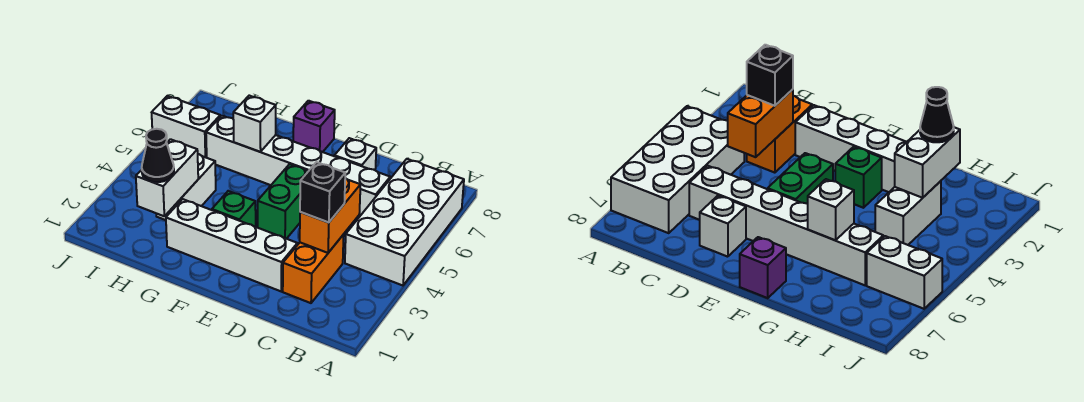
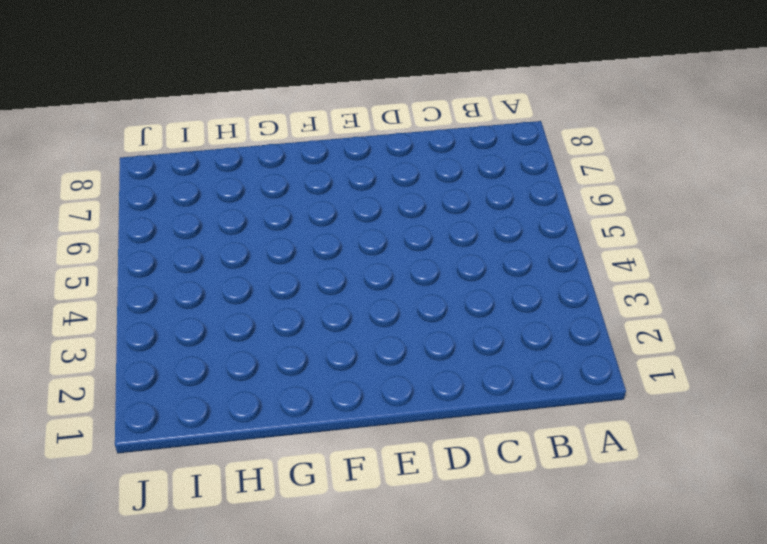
none -> white brick A4:B7 level 1
none -> orange brick C2:C3 level 1
none -> white brick C6:H6 level 1

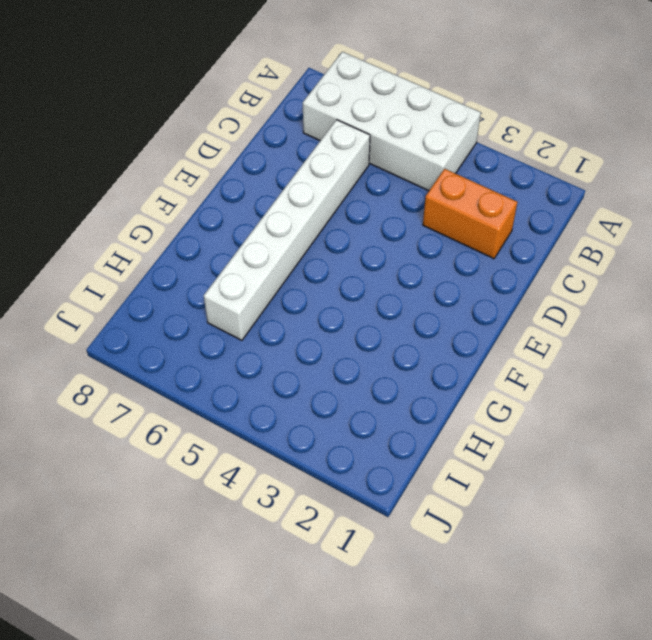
none -> white brick D2:G2 level 1
none -> white brick D7 level 1
none -> green brick E4:E5 level 1

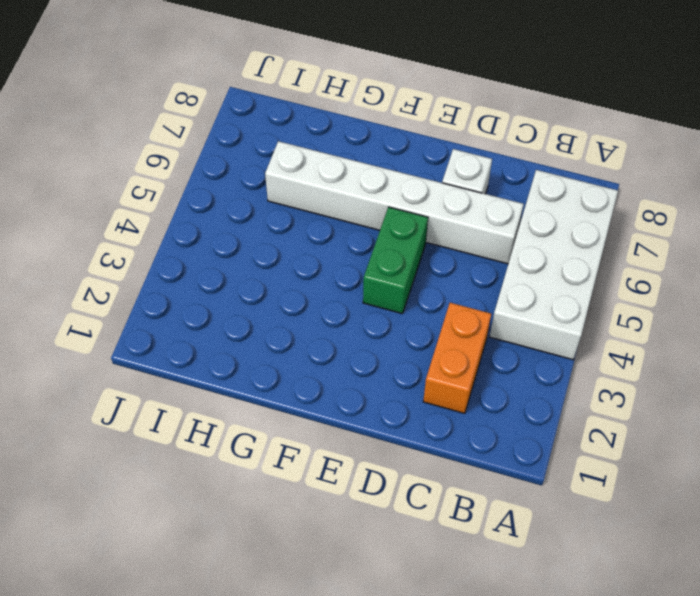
none -> white brick D2:G2 level 1
none -> green brick F3 level 1
none -> purple brick F8 level 1

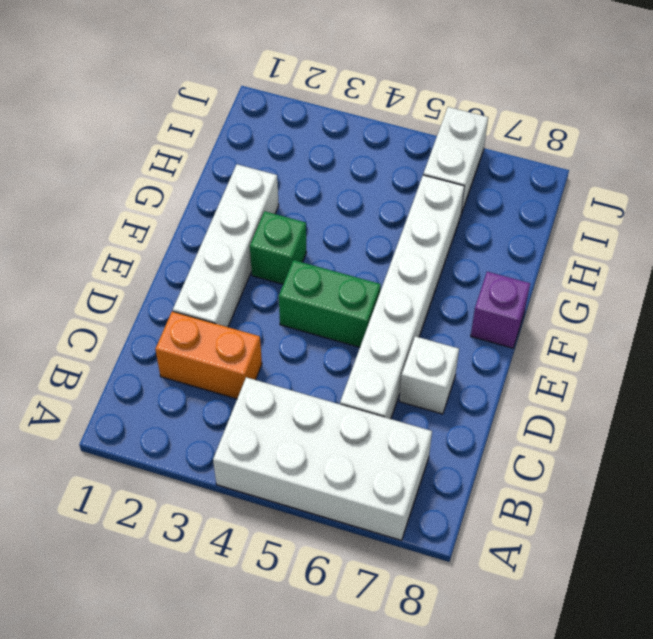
none -> white brick H3:H4 level 1
none -> orange brick C3:C4 level 2
none -> white brick G6 level 2

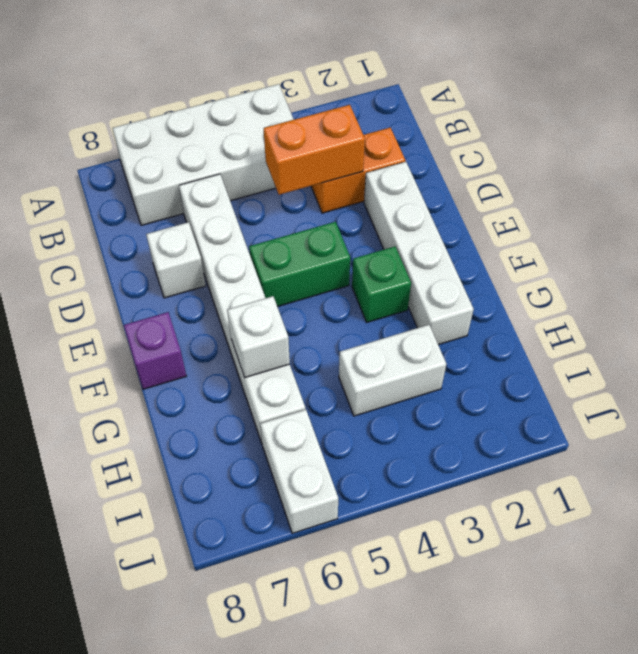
none -> white brick H2:H3 level 2
none -> black brick C3 level 3
none -> black cone H2 level 3

